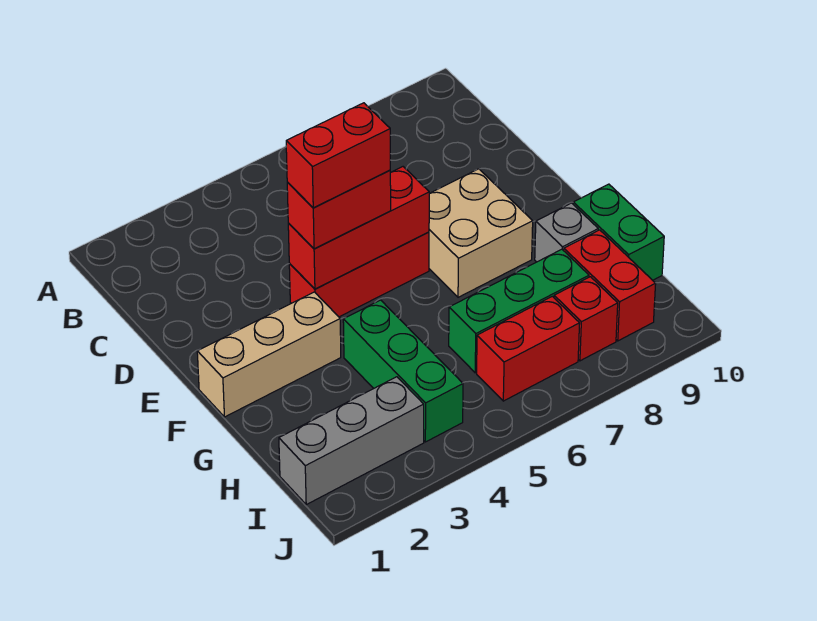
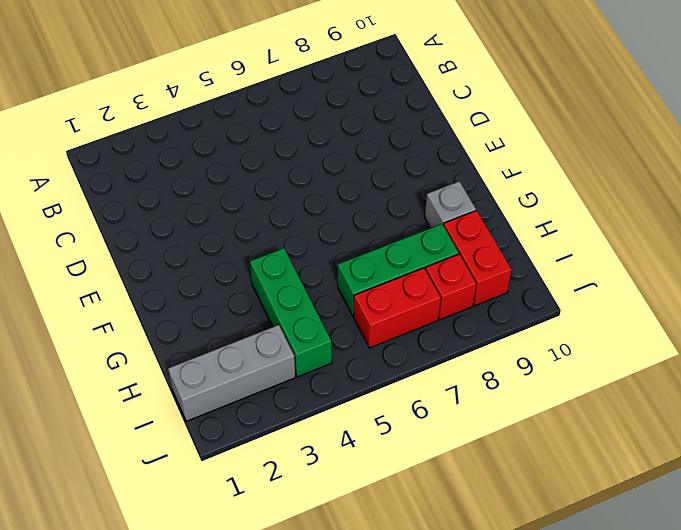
none -> red brick E4:E6 level 1
none -> tan brick E7:F8 level 1
none -> tan brick F1:F3 level 1

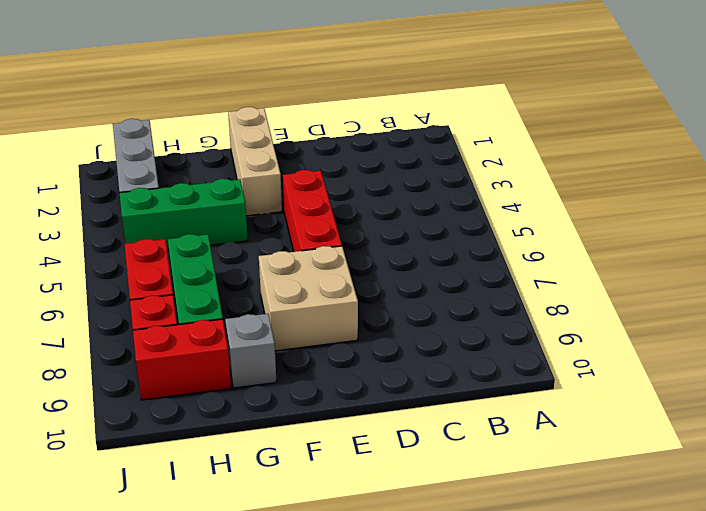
none -> green brick G10:H10 level 1
none -> red brick E4:E6 level 2
none -> red brick E4:E5 level 3

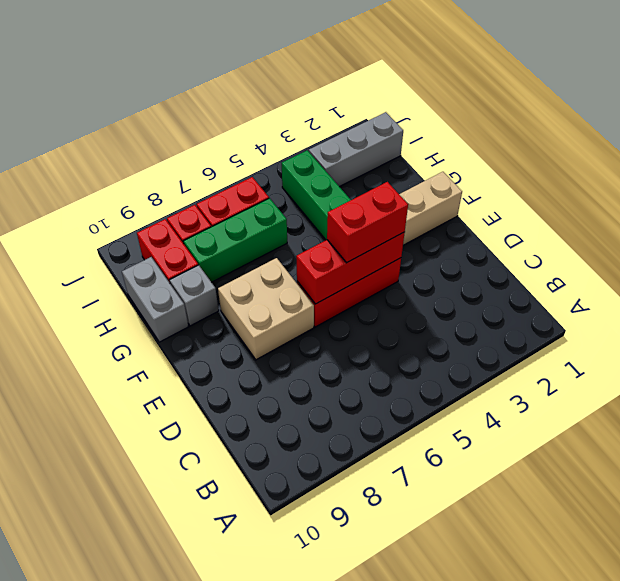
grey brick G10:H10 level 1 -> green brick G10:H10 level 1
none -> red brick E4:E5 level 4

